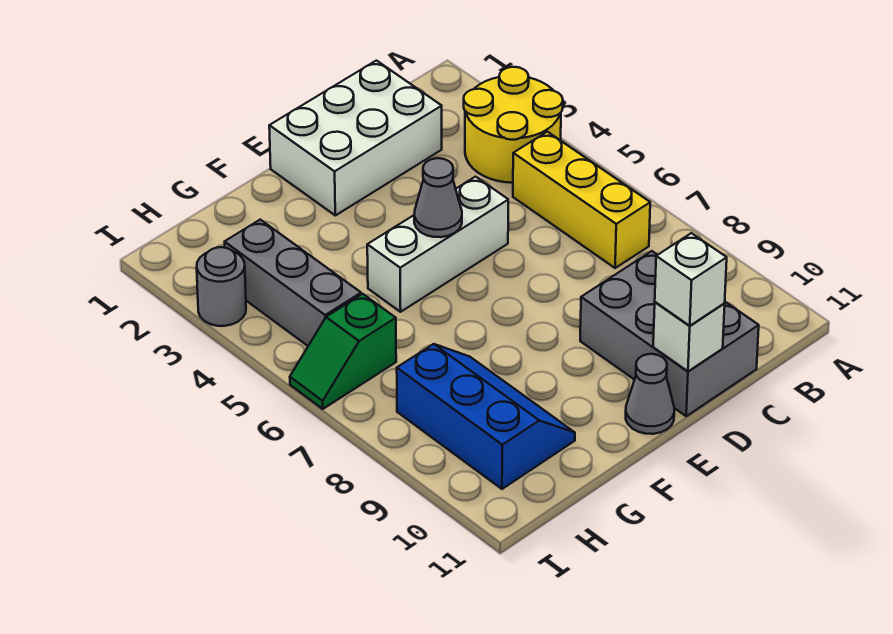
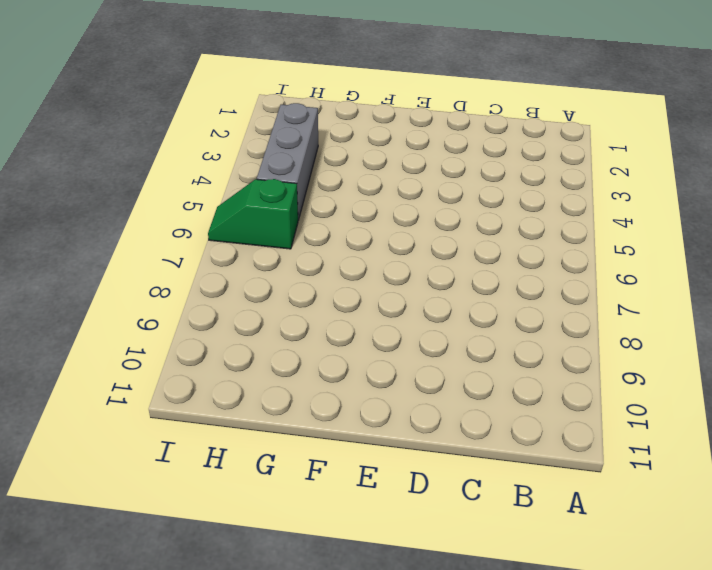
none -> yellow round brick A3:B4 level 1
none -> yellow brick B5:B7 level 1
none -> white brick C1:E2 level 1

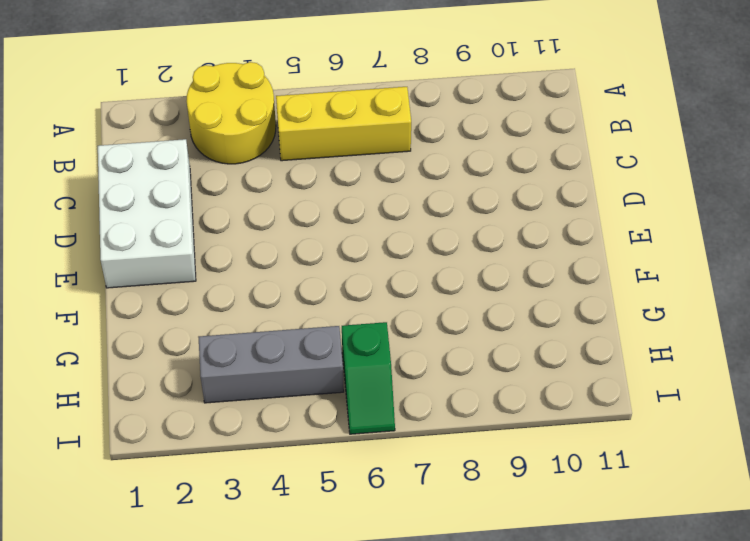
none -> grey brick C9:D11 level 1
none -> white brick D5:F5 level 1
none -> grey cone E11 level 1

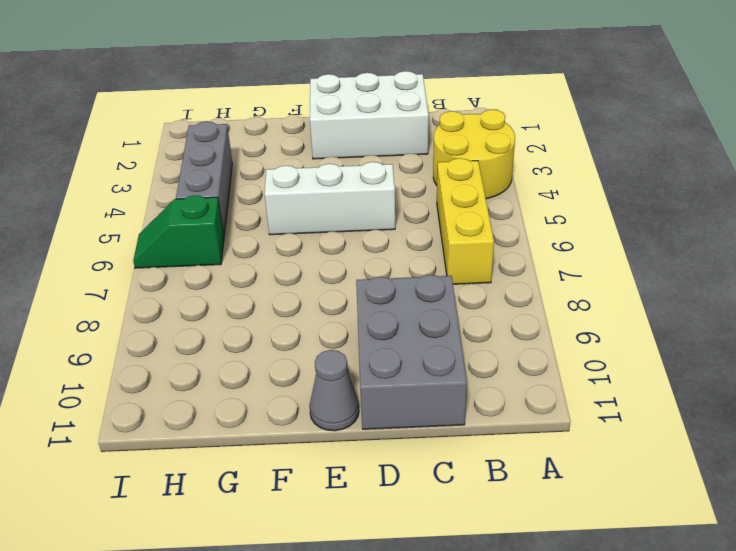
none -> blue slope G8:H10 level 1 top H
none -> grey round brick I3 level 1
none -> white brick D11 level 2

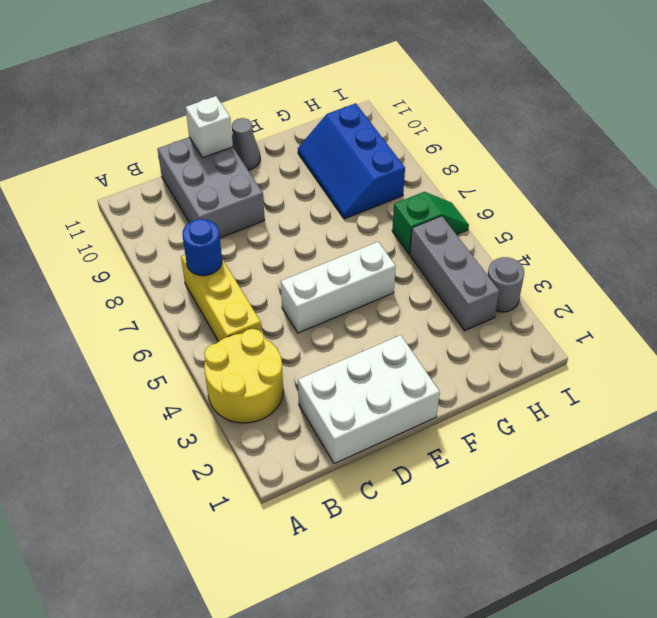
blue round brick B7 level 2 -> none
none -> grey cone E5 level 2
none -> white brick D11 level 3

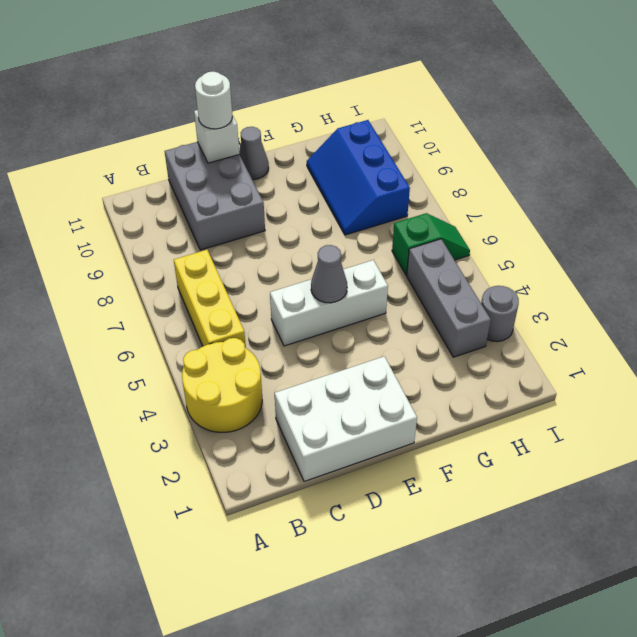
white round brick D11 level 3 -> white brick D11 level 3

